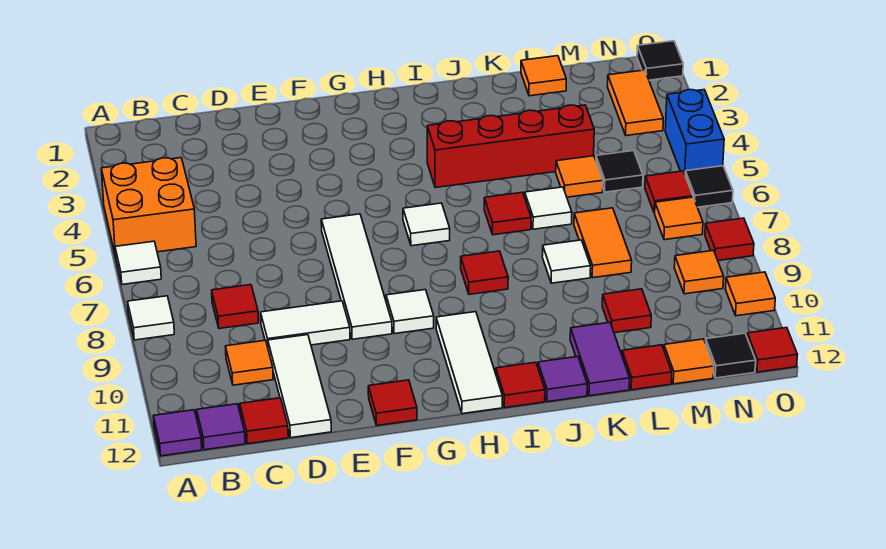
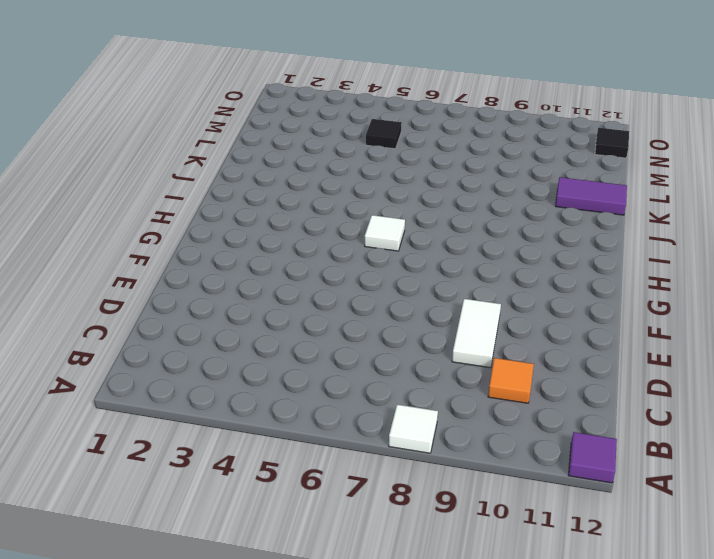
none -> orange brick A4:B5 level 1
none -> white tile A6 level 1
none -> purple tile B12 level 1
none -> red tile C8 level 1

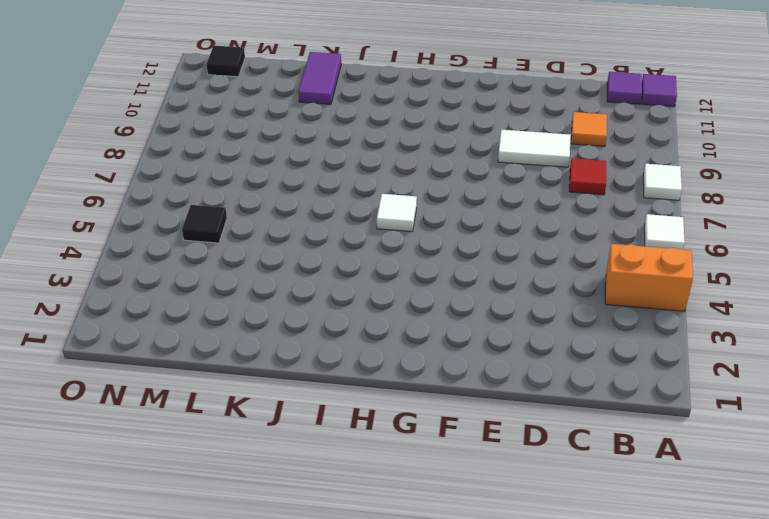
orange brick A4:B4 level 1 -> orange brick A4:B5 level 1
none -> red tile C12 level 1
none -> white tile D10:D12 level 1
none -> white tile F6:F9 level 1
none -> red tile F12 level 1

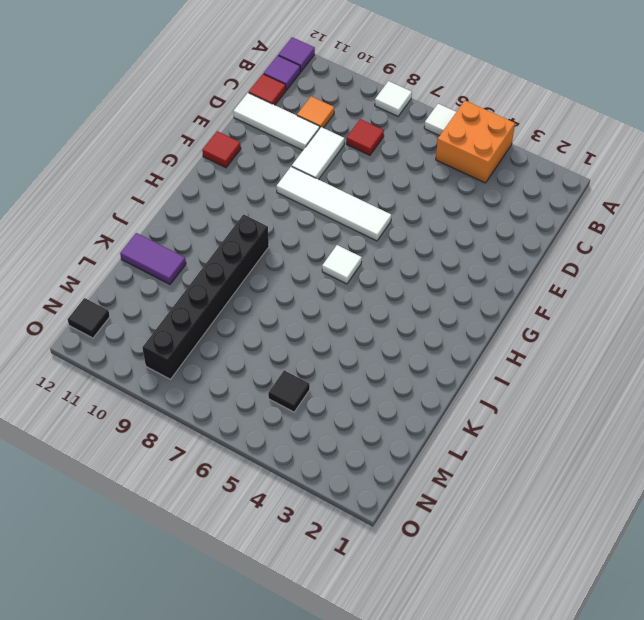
black brick I9:N9 level 1 -> orange tile N9 level 1
none -> white tile G9 level 1
none -> white tile H10:H12 level 1
none -> red brick I4:L4 level 1
none -> red tile I8 level 1

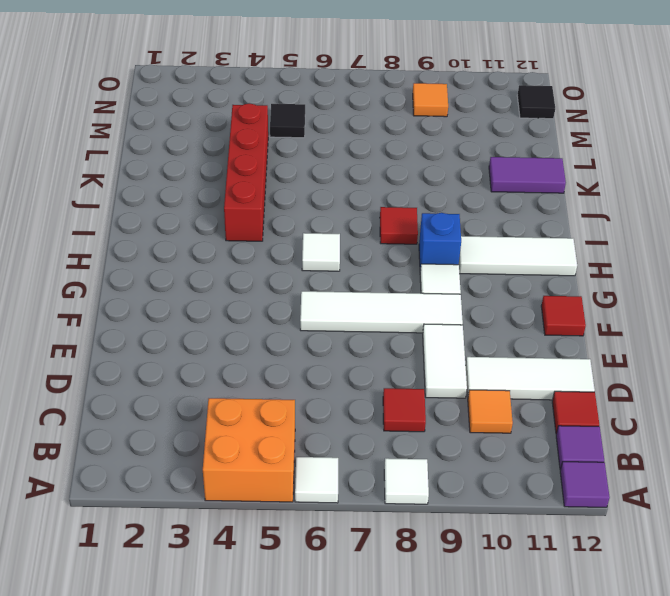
blue brick H9 level 1 -> none
none -> red tile I12 level 1
none -> red tile J6 level 1
none -> purple tile J12 level 1
none -> white tile K6 level 1

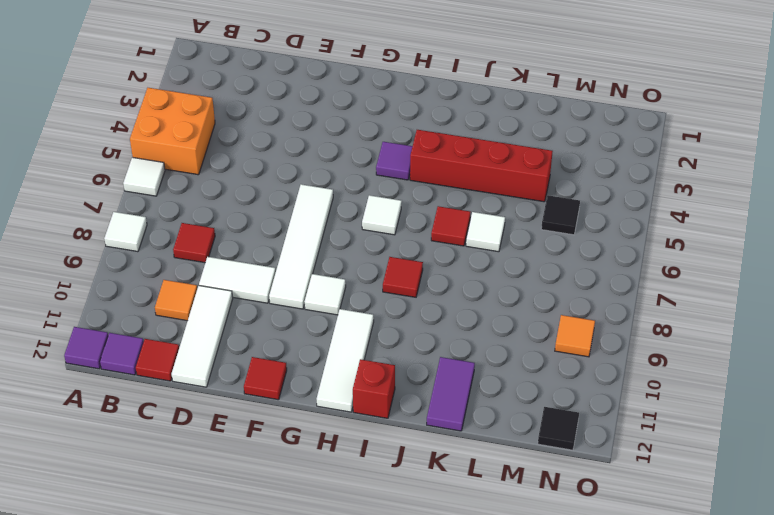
purple tile H4 level 1 -> purple tile J12 level 1
red brick I12 level 1 -> red tile I12 level 1
none -> white tile K8 level 1
none -> orange tile L1 level 1
none -> orange tile L5 level 1
none -> orange tile L7:L8 level 1

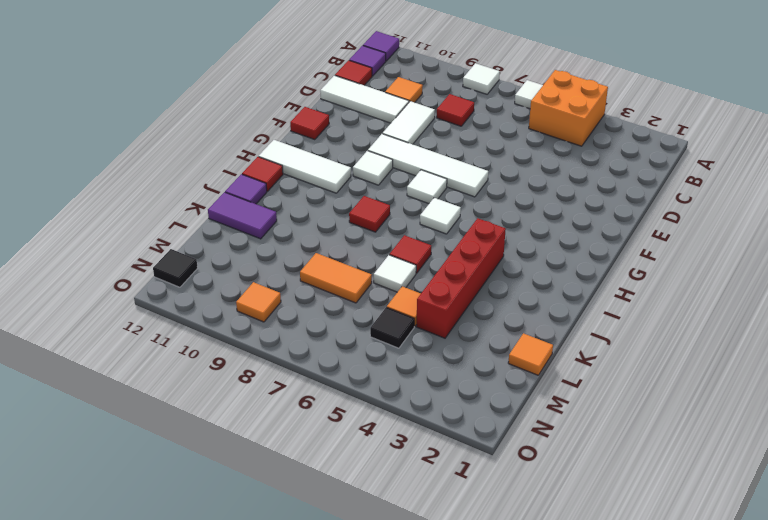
white tile G7 level 1 -> white tile K8 level 1
none -> red tile L10 level 1
none -> red tile L12 level 1
none -> orange tile M12 level 1
none -> orange tile N2:N3 level 1

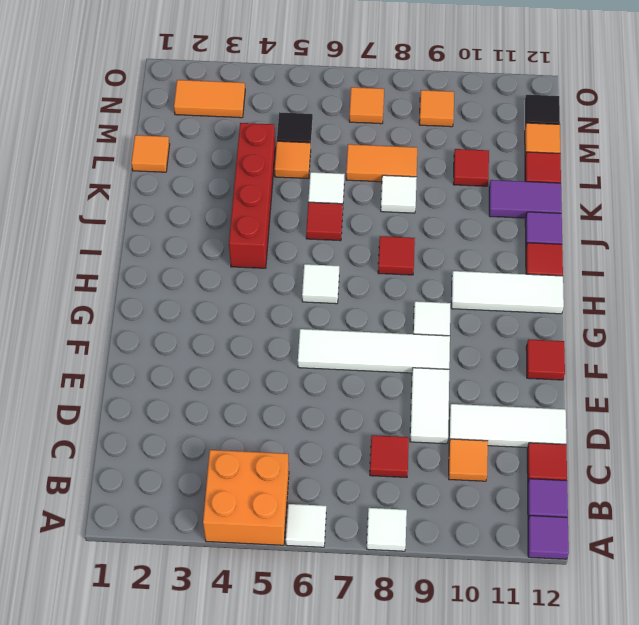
none -> red tile N6 level 1
none -> black tile O1 level 1
none -> blue brick O4:O5 level 1
none -> black tile O6 level 1

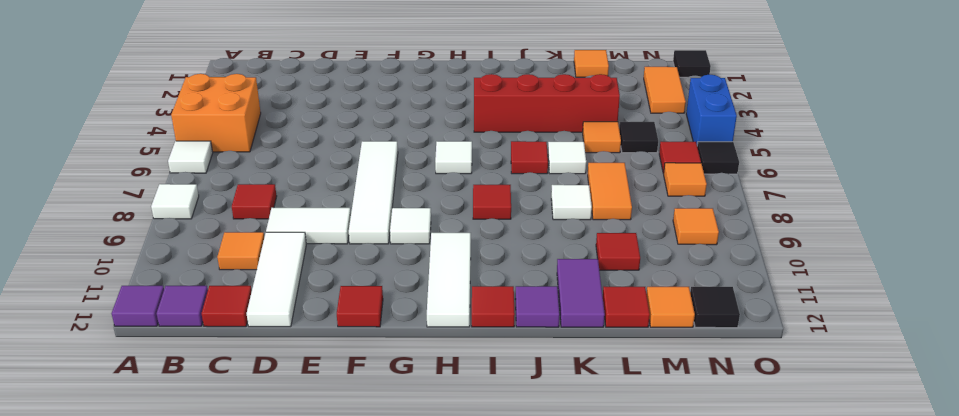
none -> red tile O8 level 1
none -> orange tile O10 level 1
none -> red tile O12 level 1

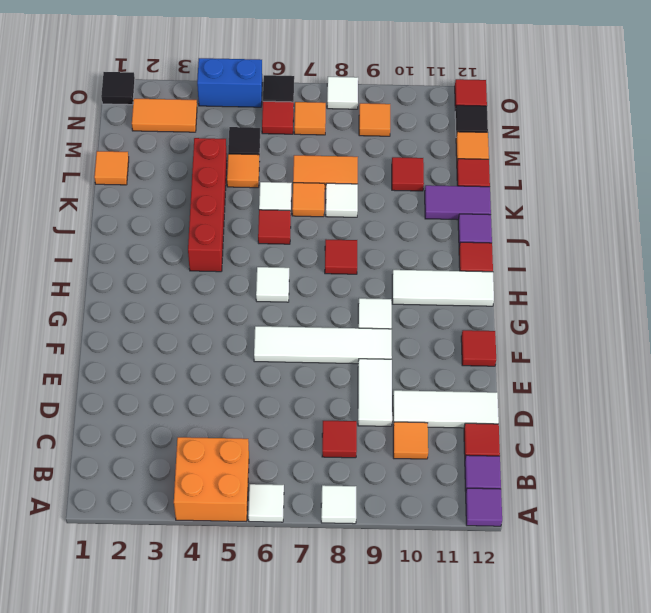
orange tile K7 level 1 -> orange tile O10 level 1
white tile O8 level 1 -> red tile O8 level 1

